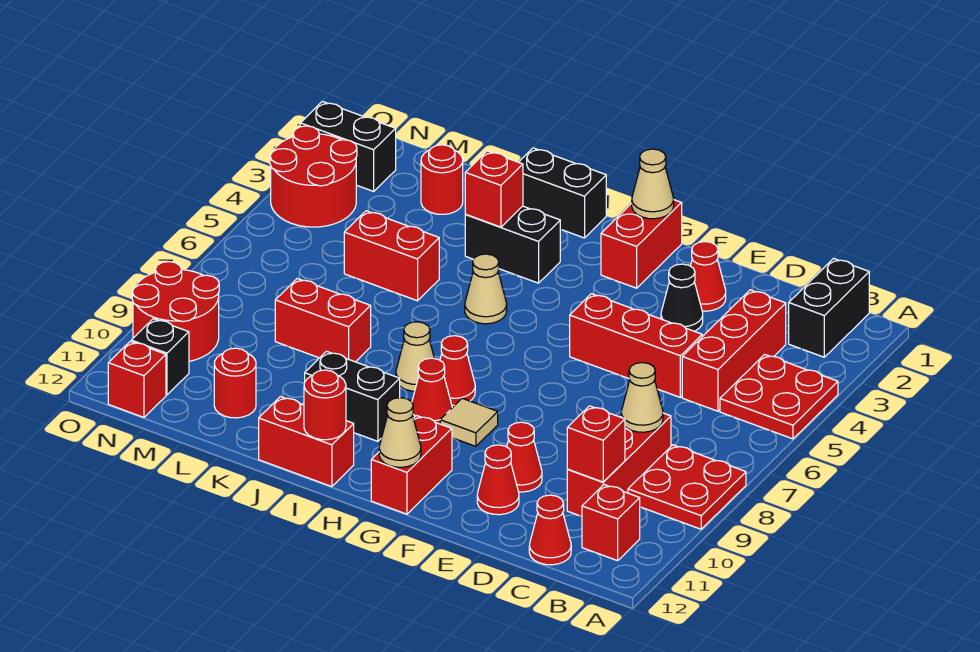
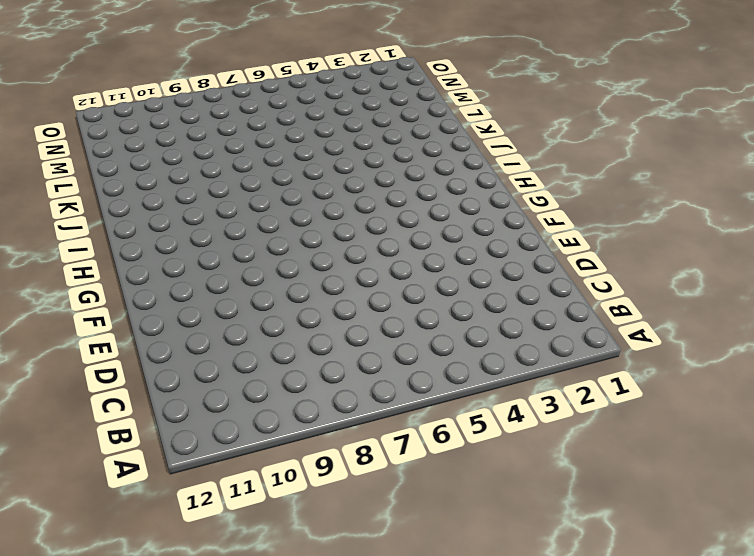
none -> red plate A4:B5 level 1
none -> red plate A8:B9 level 1
none -> black brick B1:B2 level 1
none -> red brick B11 level 1

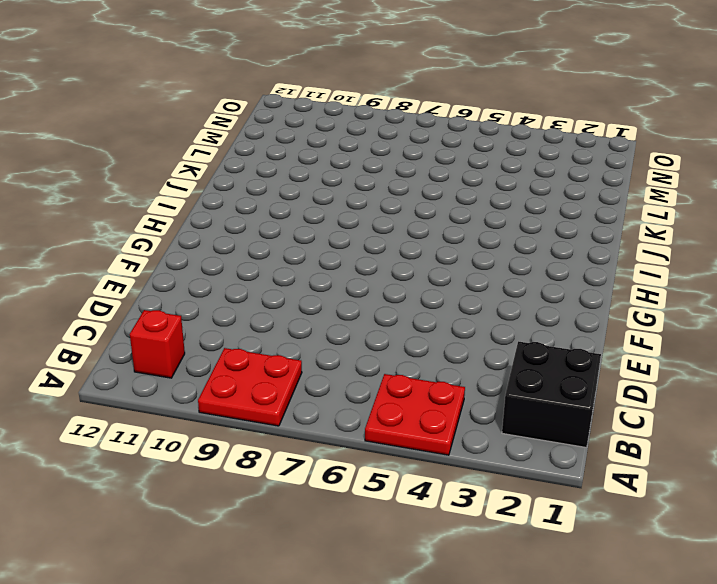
black brick B1:C2 level 1 -> black brick B1:B2 level 1
none -> red brick C3:C5 level 1
none -> red brick C8:C10 level 1
none -> red cone C12 level 1
none -> red brick D5:F5 level 1

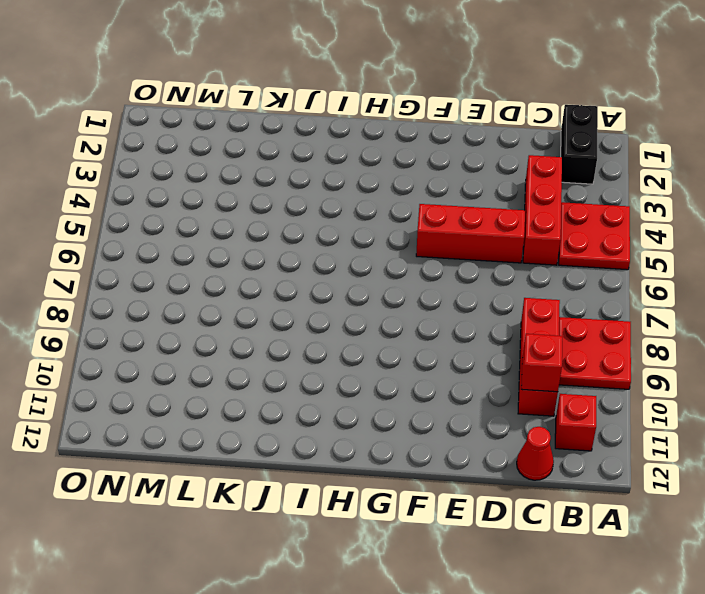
none -> red cone E2 level 1
none -> black cone E3 level 1
none -> red cone E10 level 1
none -> red cone E11 level 1

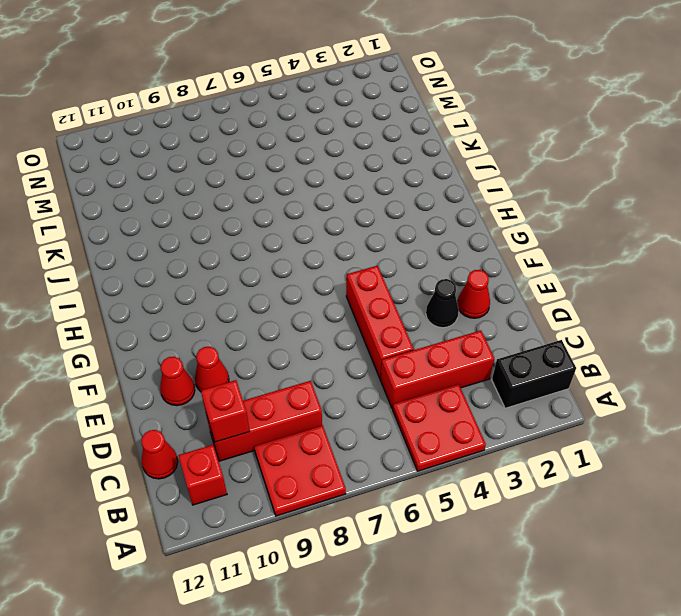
none -> red brick G1:G2 level 1
none -> tan tile G9 level 1
none -> red brick G11:G12 level 1
none -> red cone H8 level 1

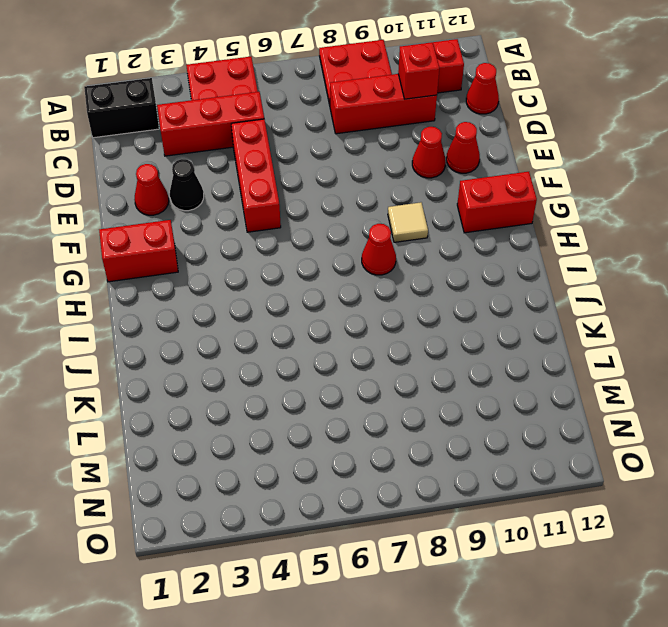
none -> red cone H9 level 1
none -> black brick I1:J1 level 1
none -> black brick I3:J3 level 1
none -> tan cone I5 level 1

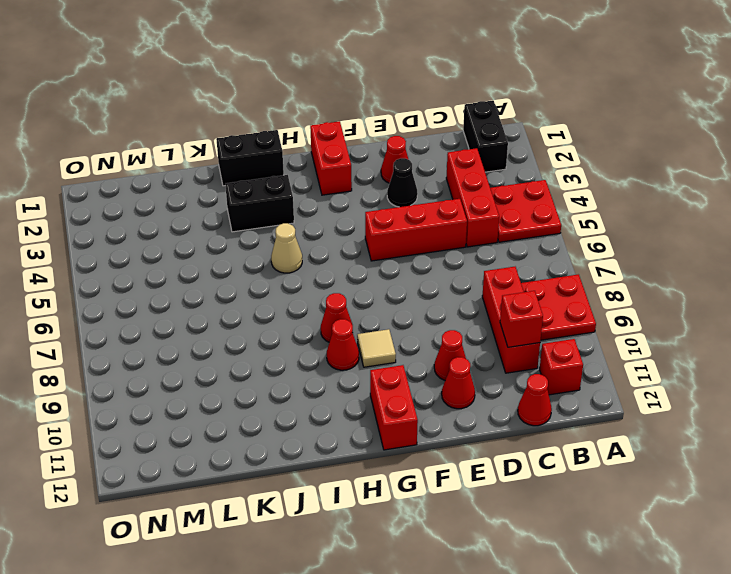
none -> tan cone I8 level 1
none -> black brick I10:J10 level 1
none -> red brick I12:J12 level 1
none -> red brick K5:L5 level 1

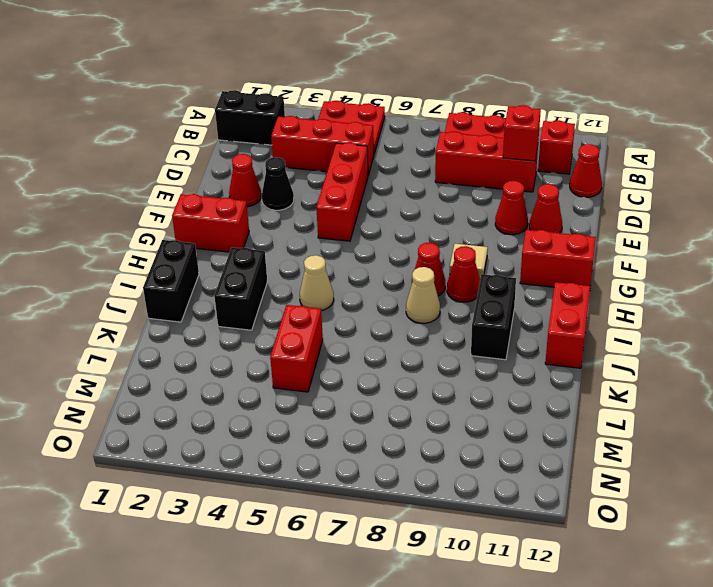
none -> red brick K8:L8 level 1
none -> red round brick L2 level 1
none -> red round brick L11 level 1
none -> black brick N2:O2 level 1

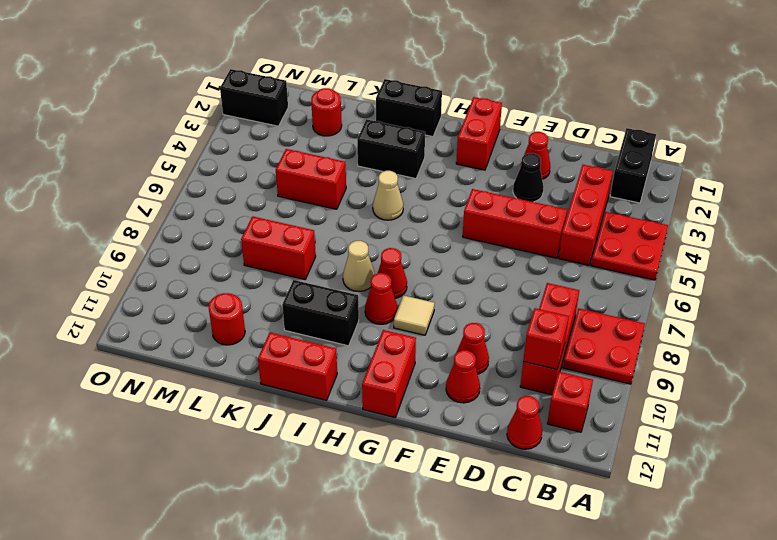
none -> red round brick N3:O4 level 1
none -> red round brick N9:O10 level 1
none -> black brick N11 level 1
none -> red brick N12 level 1

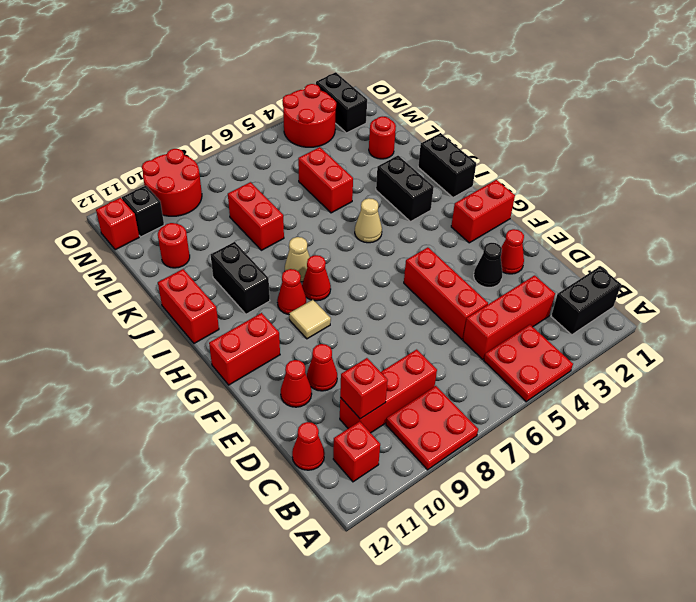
none -> tan cone C8 level 2
none -> tan cone G1 level 2
none -> tan cone G12 level 2
none -> red round brick I12 level 2

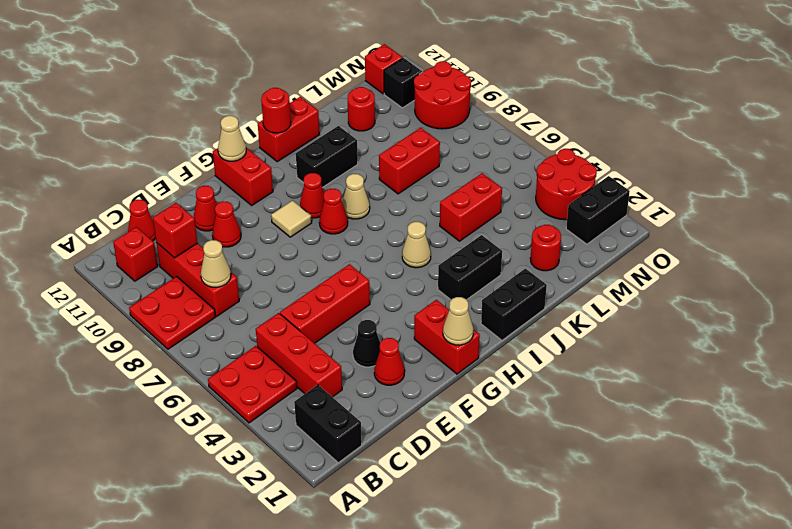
none -> red brick J3 level 2

